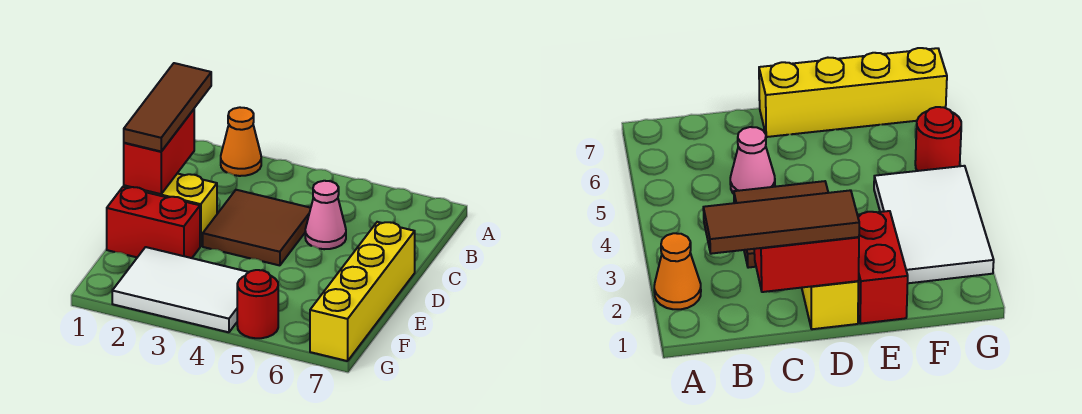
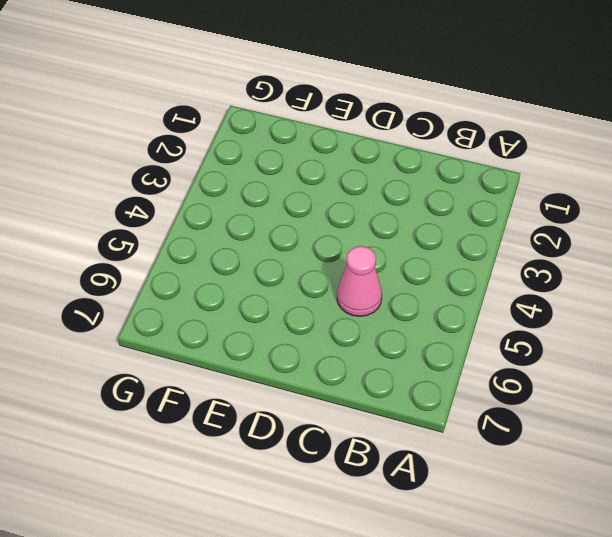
none -> orange cone A2 level 1
none -> brown tile C3:D4 level 1

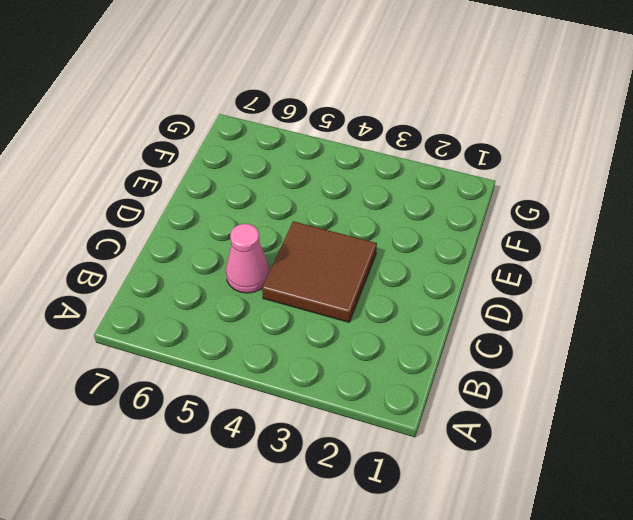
none -> orange cone A2 level 1
none -> yellow brick D1:D2 level 1

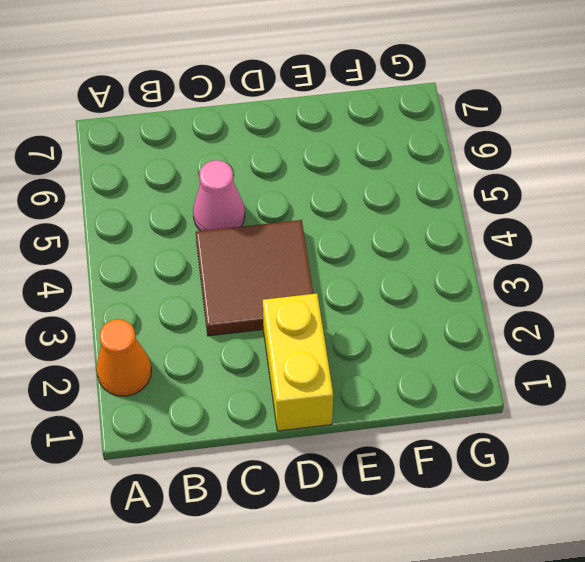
none -> yellow brick D7:G7 level 1
none -> red brick E1:E2 level 1

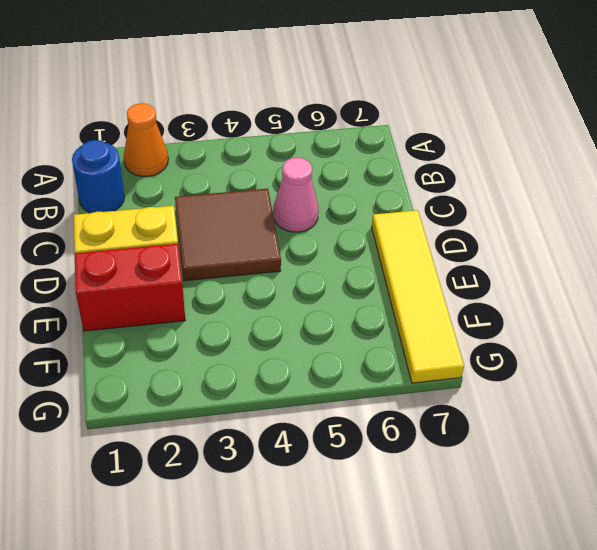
blue round brick B1 level 1 -> none
yellow tile D7:G7 level 1 -> yellow brick D7:G7 level 1
none -> white tile F2:G4 level 1
none -> red round brick G5 level 1

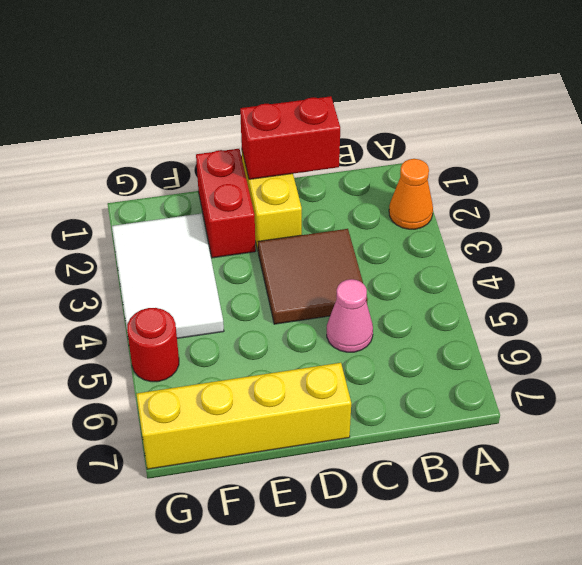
none -> brown tile B1:D1 level 3

